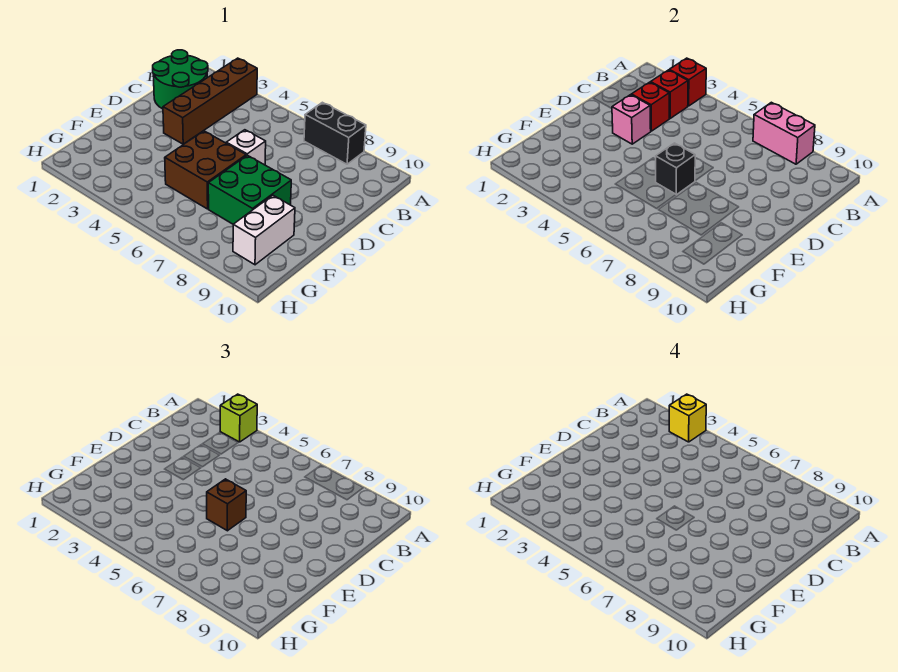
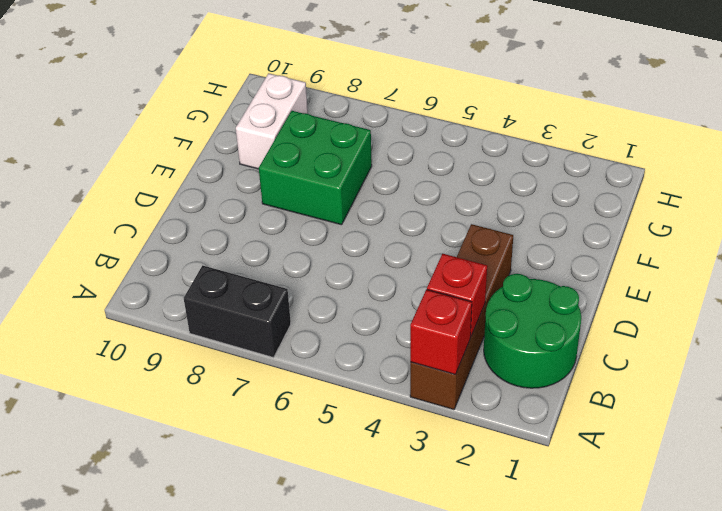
none -> white brick D6 level 1
none -> brown brick E5:F6 level 1
none -> pink brick A7:A8 level 2

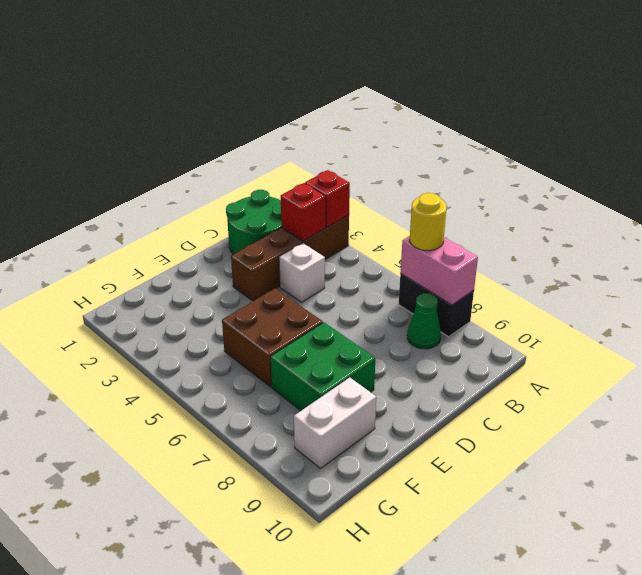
yellow round brick A7 level 3 -> none
green cone B8 level 1 -> none
white brick C4 level 1 -> white brick D6 level 1
none -> red brick C3 level 2
none -> pink brick D3 level 2
none -> black brick E6 level 2

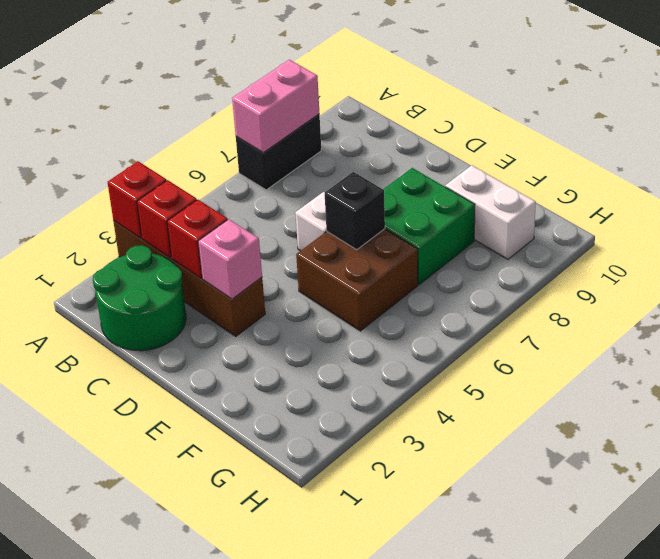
none -> lime brick A3 level 3
none -> brown brick E6 level 3
none -> yellow brick A3 level 4

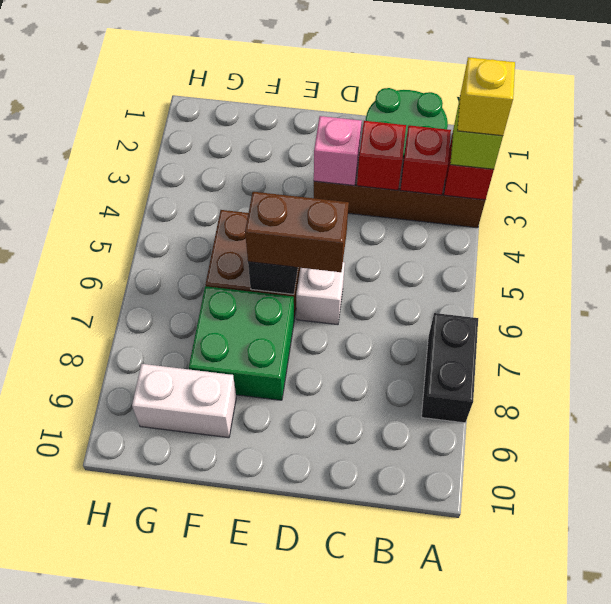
brown brick D6:E6 level 3 -> brown brick E6 level 3
none -> pink brick A7:A8 level 2

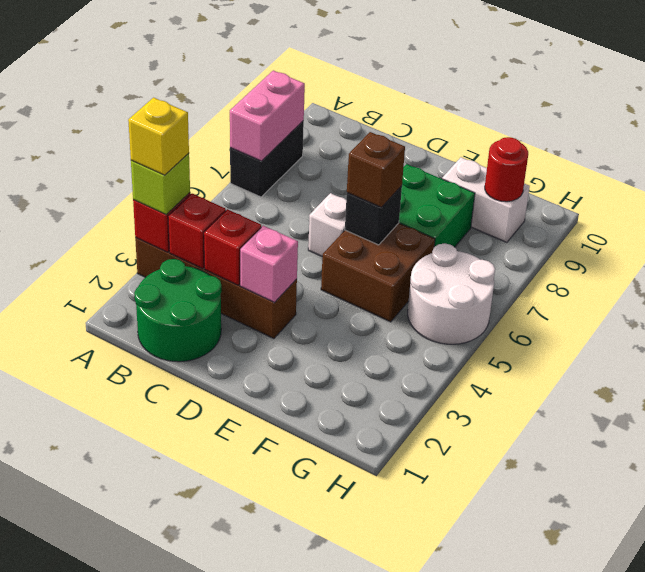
white round brick G5:H6 level 1 -> none
red round brick G9 level 2 -> none

